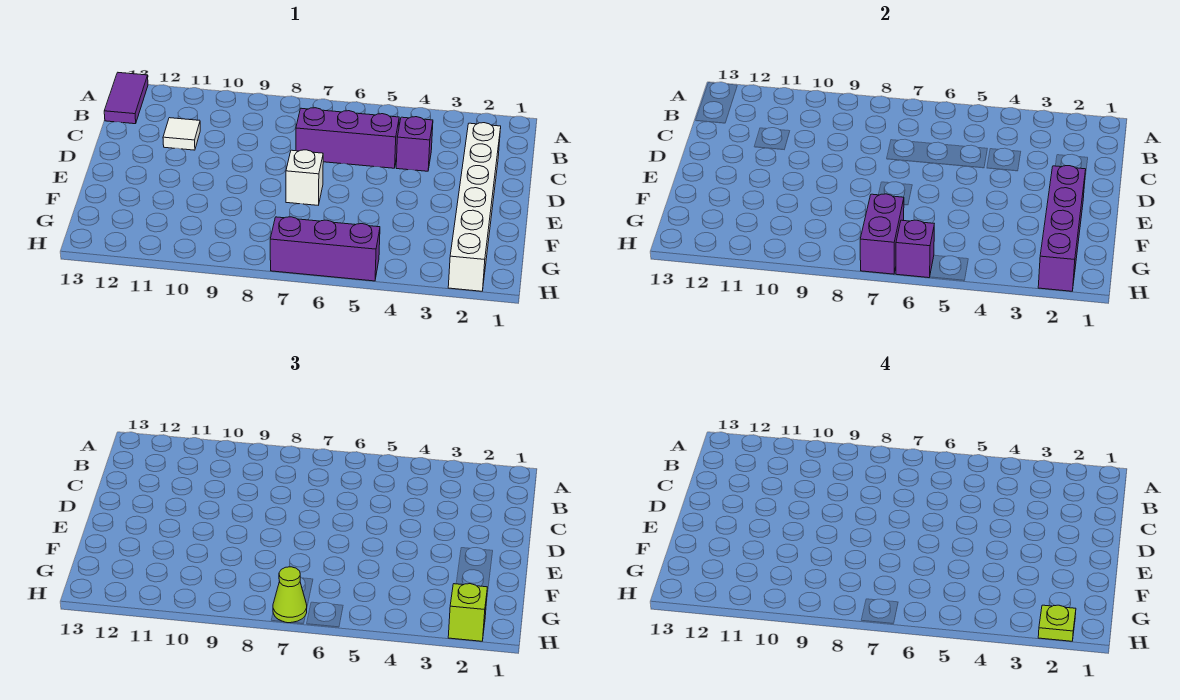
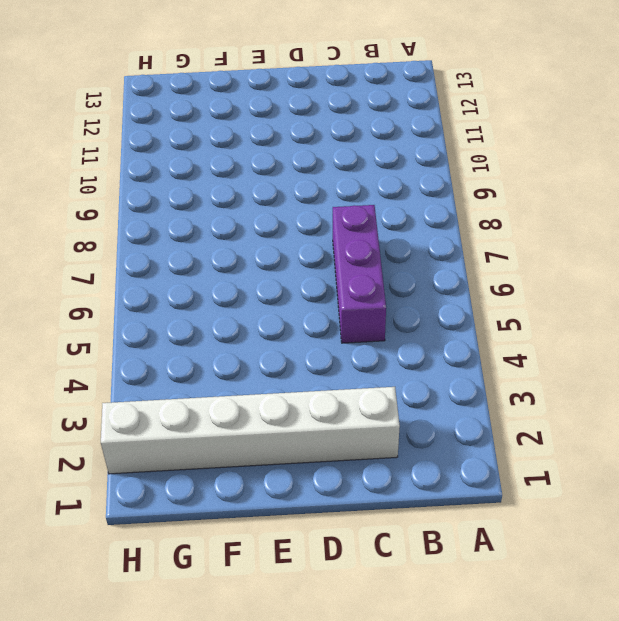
none -> purple tile A13:B13 level 1
none -> purple brick C4 level 1
none -> white tile C11 level 1

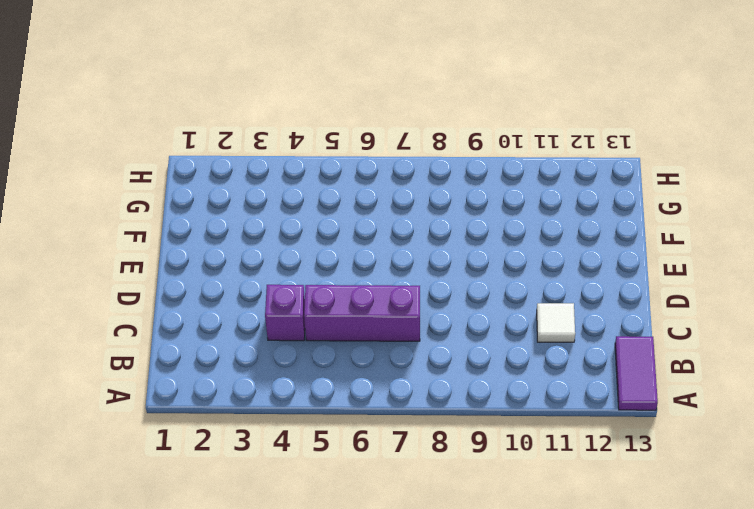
none -> white brick C2:H2 level 1
none -> white brick E7 level 1
none -> purple brick H5:H7 level 1

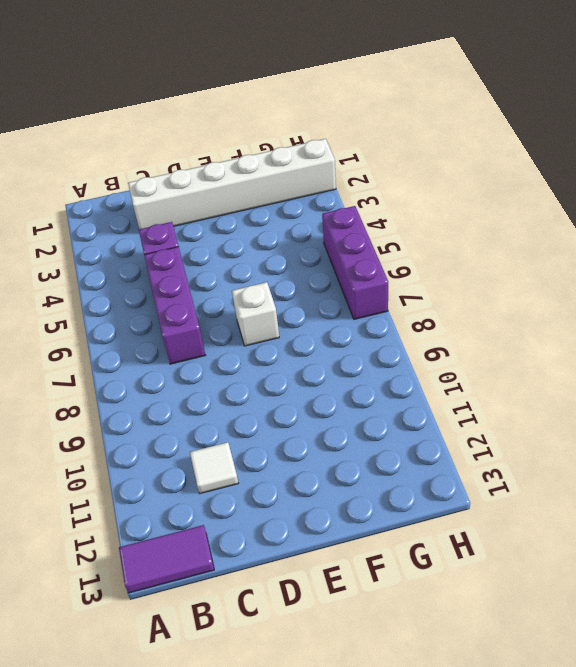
none -> purple brick E2:H2 level 2
none -> purple brick G7:H7 level 2
none -> purple brick H6 level 2

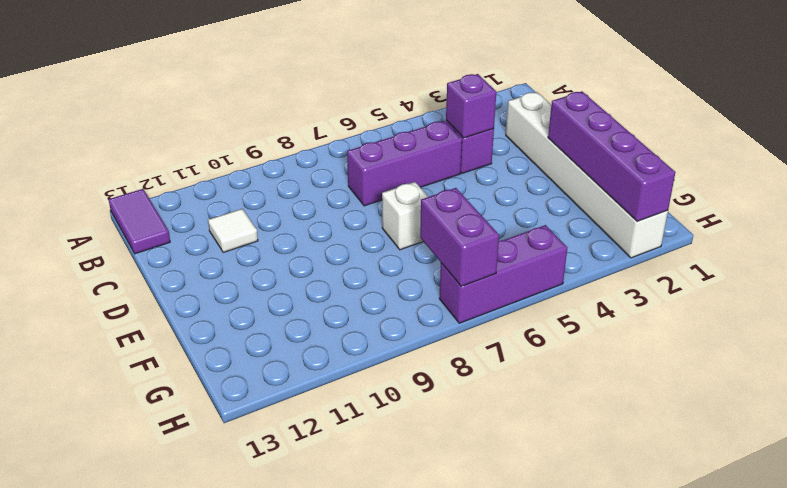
purple brick C4 level 2 -> purple brick H6 level 2
none -> lime brick H2 level 3
none -> lime cone H7 level 3
none -> lime plate H2 level 4

